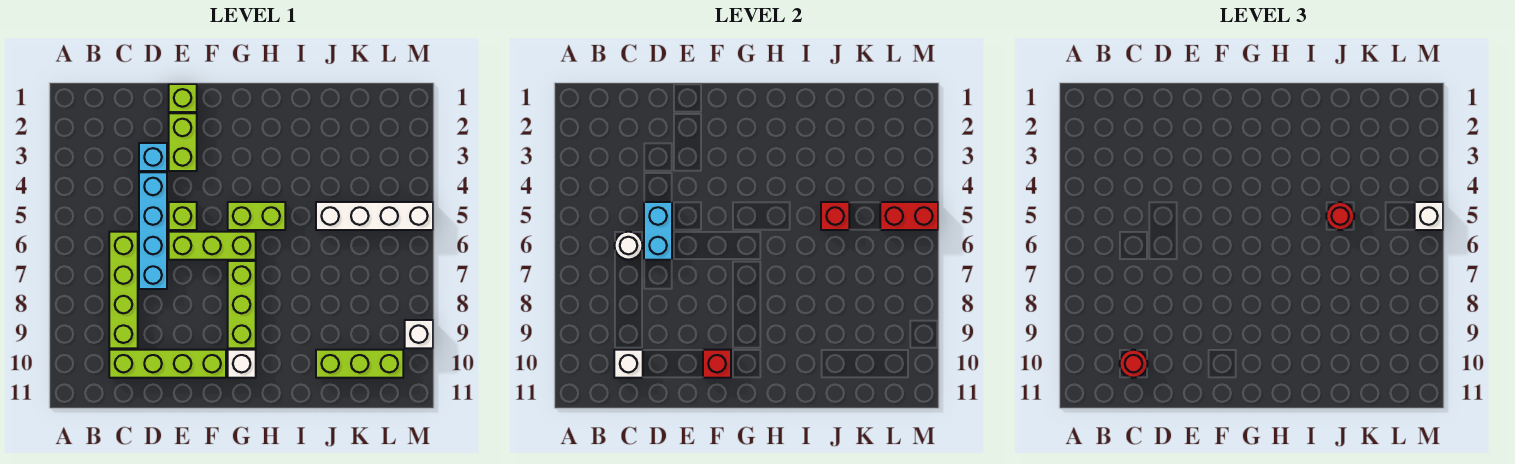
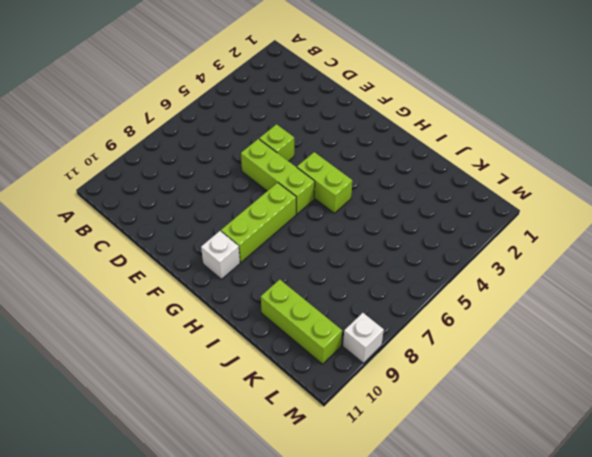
none -> lime brick C6:C9 level 1
none -> lime brick C10:F10 level 1
none -> cyan brick D3 level 1

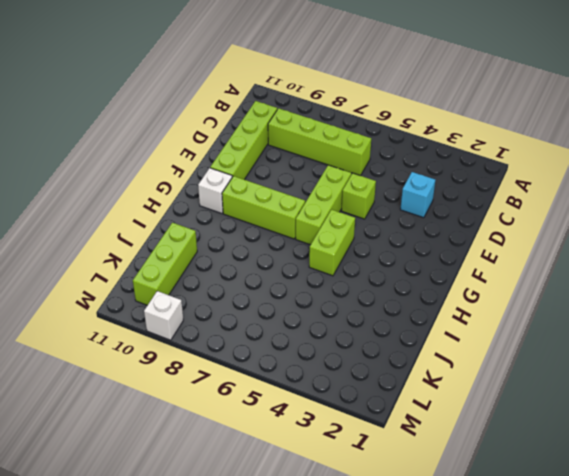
none -> cyan brick D4:D7 level 1
none -> lime brick E1 level 1
none -> lime brick E2:E3 level 1

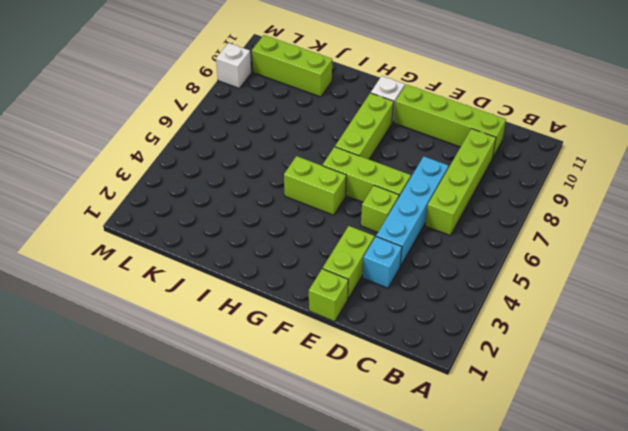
none -> white brick J5:M5 level 1
none -> white round brick C6 level 2
none -> white brick C10 level 2

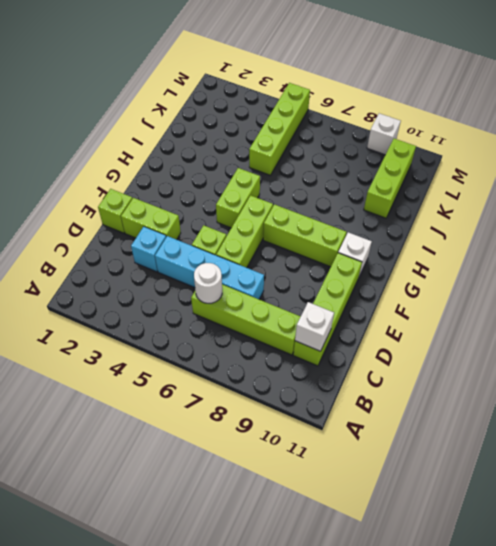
lime brick J5:M5 level 1 -> white brick J5:M5 level 1
none -> cyan brick D5:D6 level 2
none -> red brick F10 level 2
none -> red brick J5 level 2

